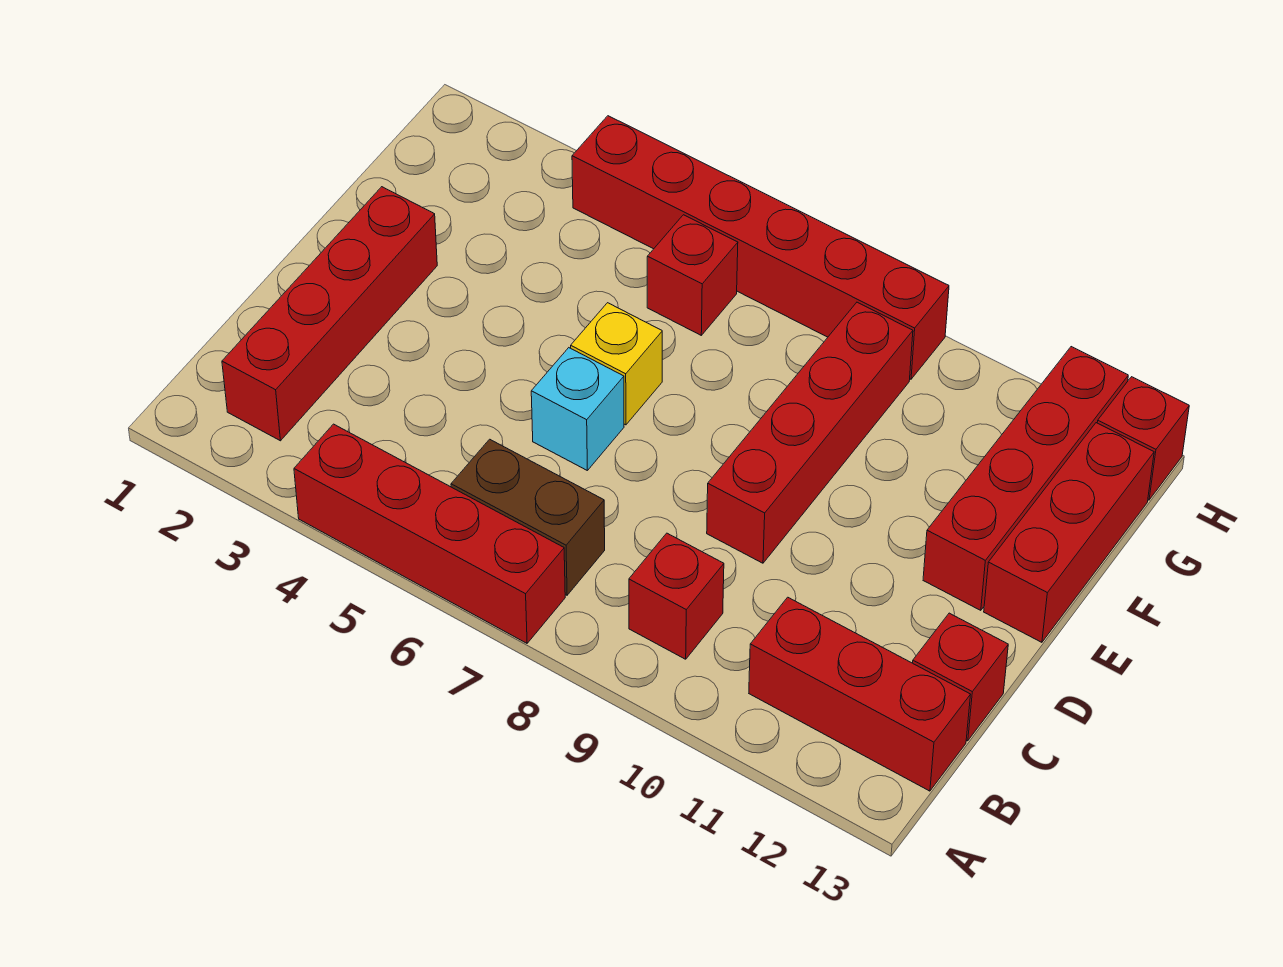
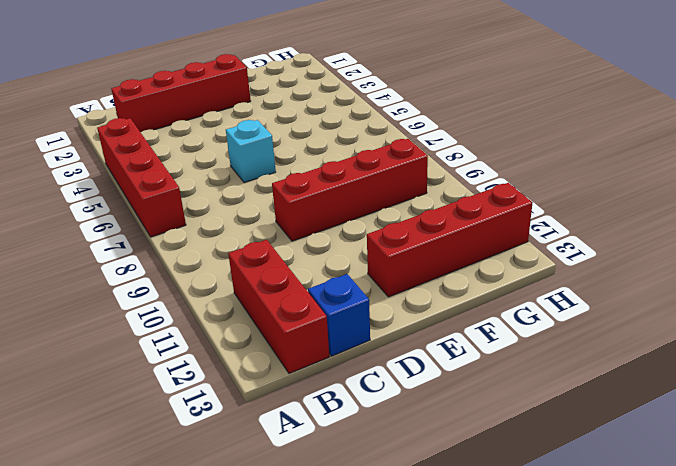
blue brick C13 level 1 -> red brick C13 level 1
none -> brown brick B6:B7 level 1
none -> red brick B9 level 1
none -> yellow brick E6 level 1

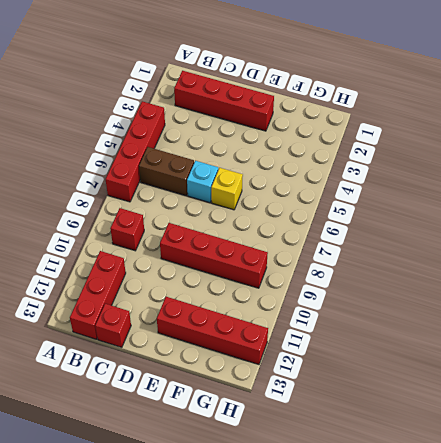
brown brick B6:C6 level 1 -> brown brick B6:B7 level 1
none -> red brick E13:G13 level 1
none -> red brick G6 level 1
none -> red brick H4:H9 level 1

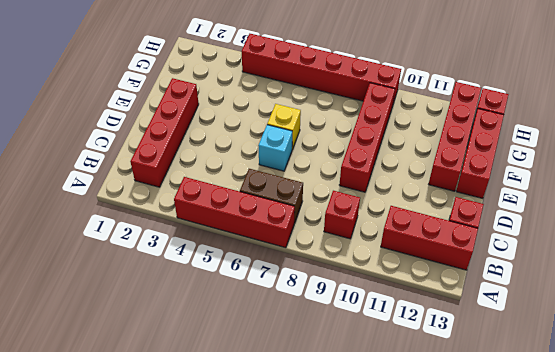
none -> red brick G6 level 1

